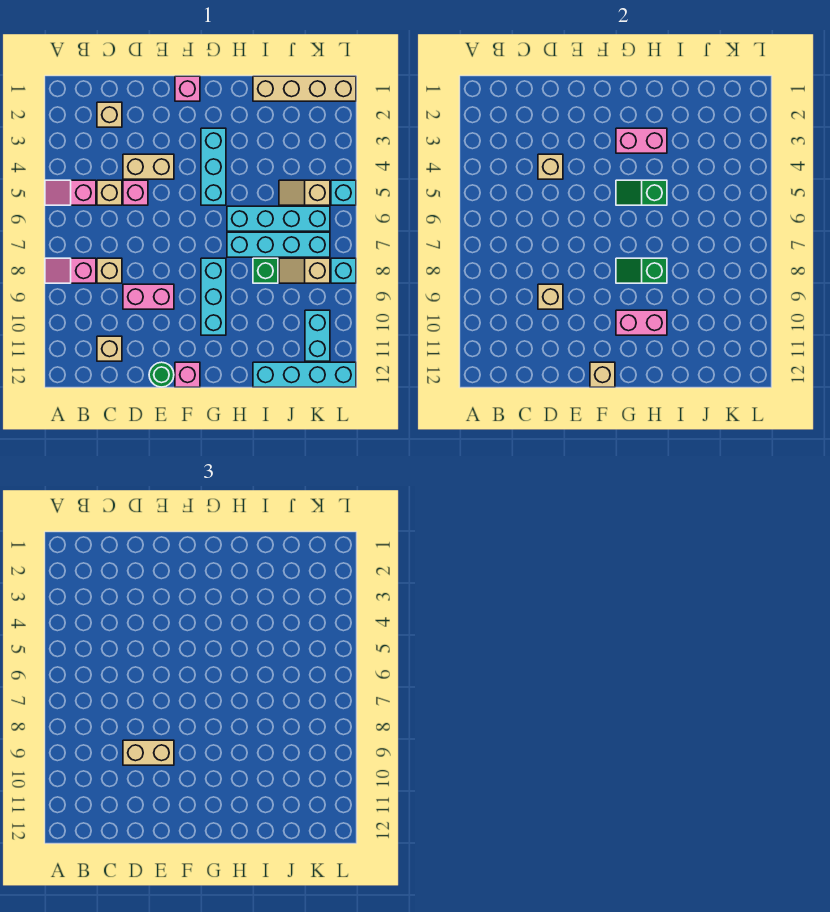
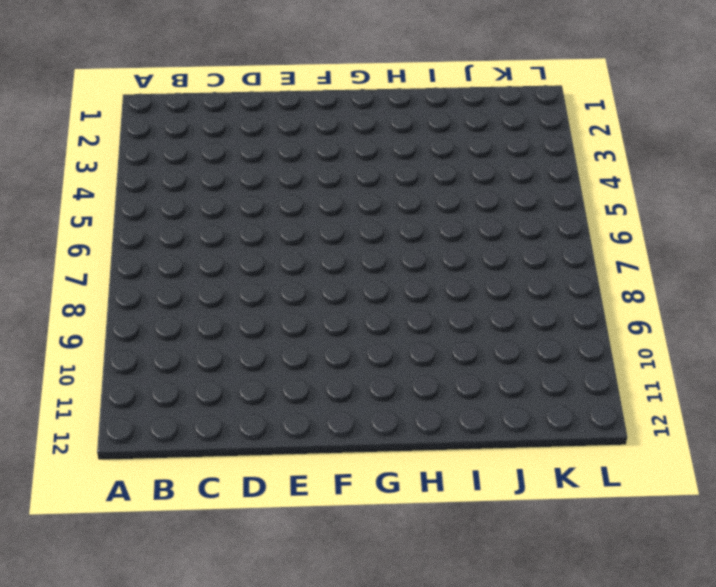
none -> pink slope A5:B5 level 1 top B
none -> pink slope A8:B8 level 1 top B
none -> tan brick C2 level 1
none -> tan brick C5 level 1

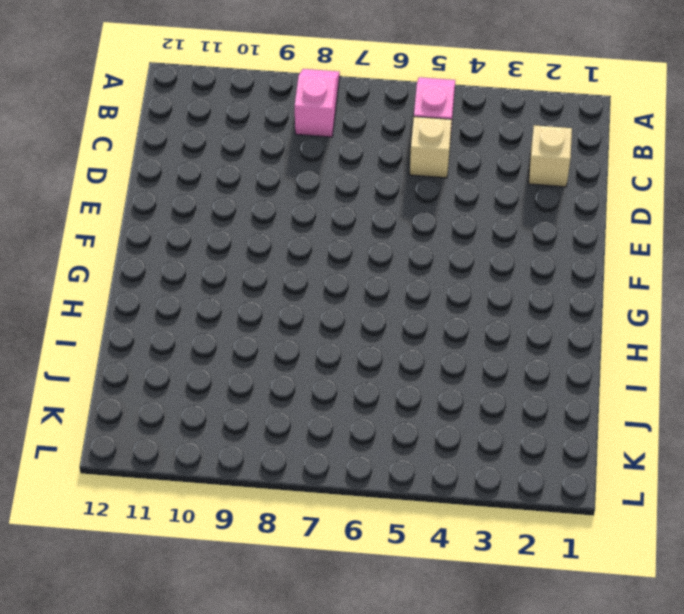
none -> tan brick C8 level 1
none -> tan brick C11 level 1
none -> tan brick D4:E4 level 1
none -> pink brick D5 level 1

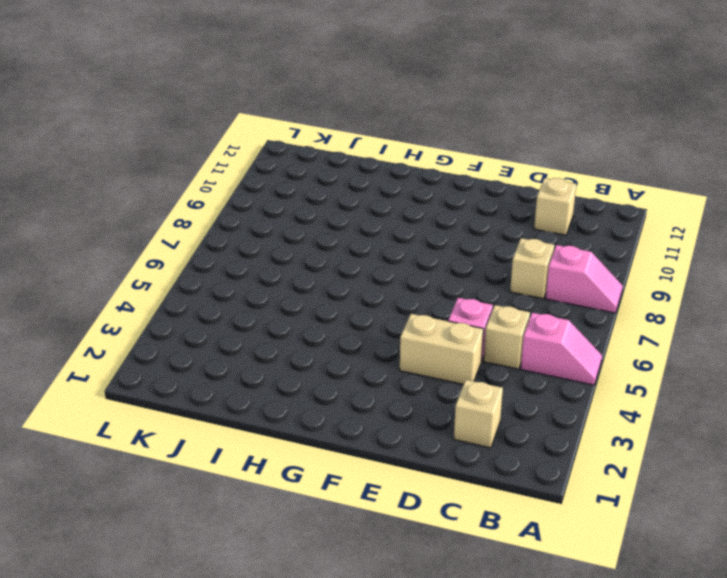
none -> pink brick D9:E9 level 1
none -> green round brick E12 level 1
none -> pink brick F1 level 1
none -> pink brick F12 level 1

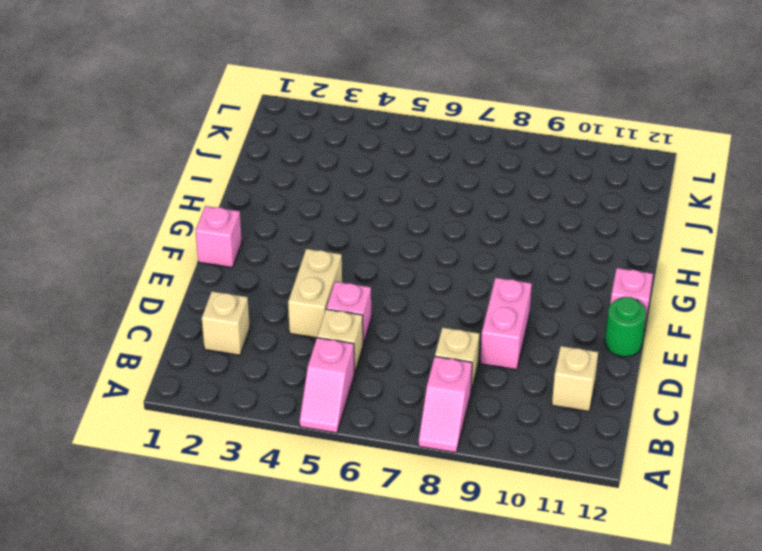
none -> cyan brick G3:G5 level 1
none -> cyan brick G8:G10 level 1
none -> cyan brick H6:K6 level 1
none -> cyan brick H7:K7 level 1

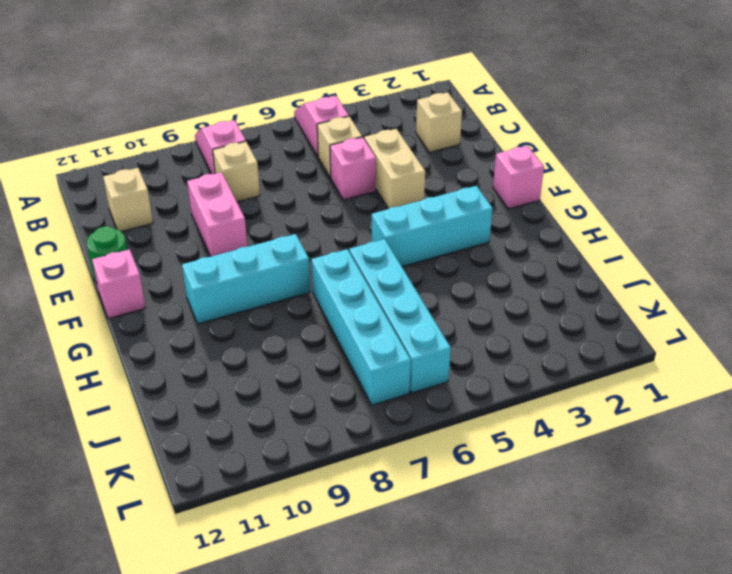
none -> tan brick I1:L1 level 1
none -> green brick I8 level 1
none -> cyan brick I12:L12 level 1
none -> tan slope J5:K5 level 1 top K

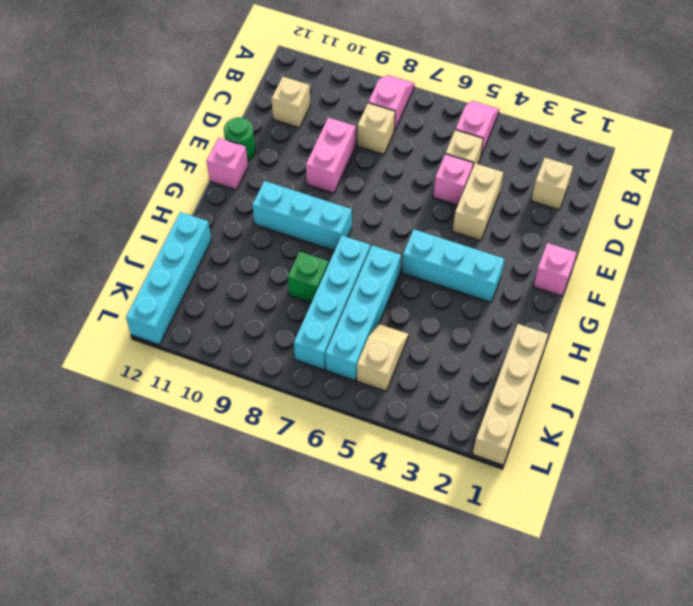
none -> tan slope J8:K8 level 1 top K
none -> cyan brick K10:K11 level 1
none -> cyan brick L5 level 1
none -> cyan brick L8 level 1

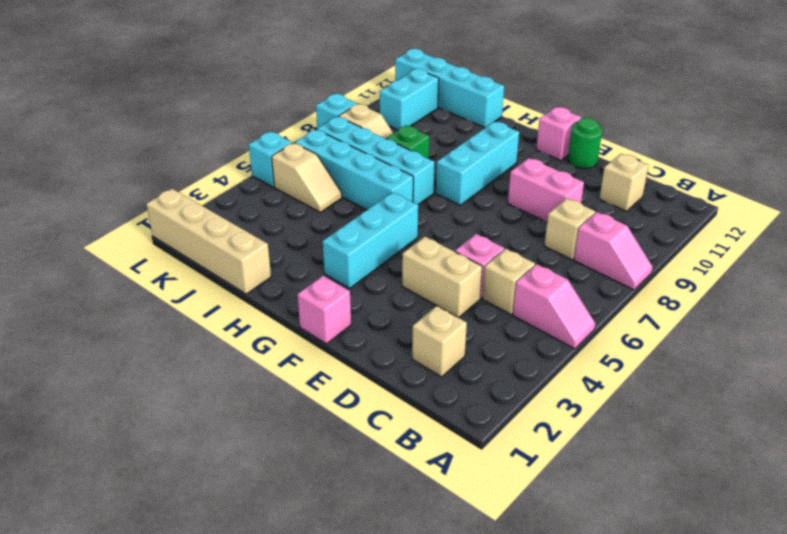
none -> tan brick D4 level 2
none -> tan brick D9 level 2
none -> tan brick F12 level 2
none -> pink brick G3:H3 level 2

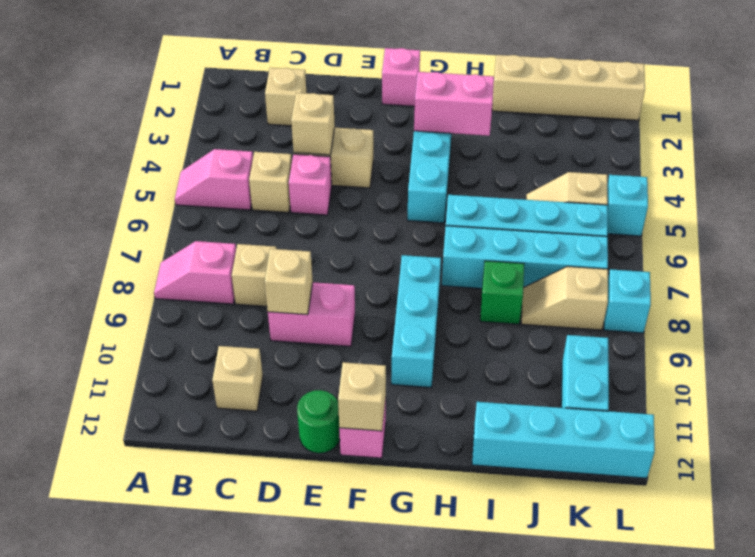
none -> green slope G5:H5 level 2 top H
none -> green slope G8:H8 level 2 top H
none -> pink brick G10:H10 level 2
none -> tan brick D9:E9 level 3

